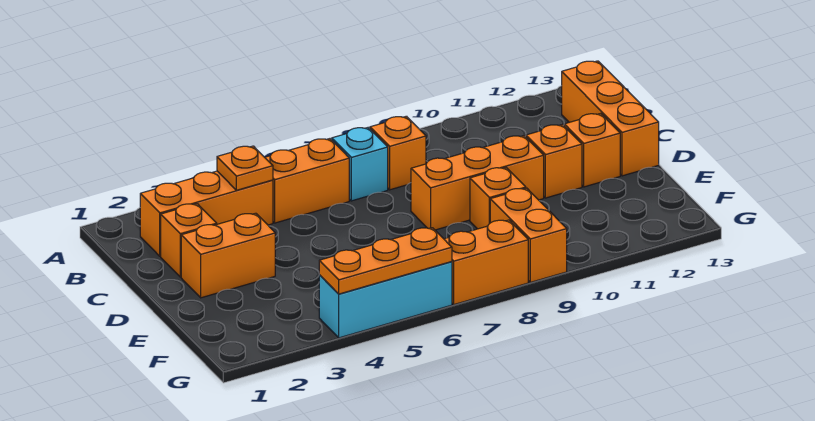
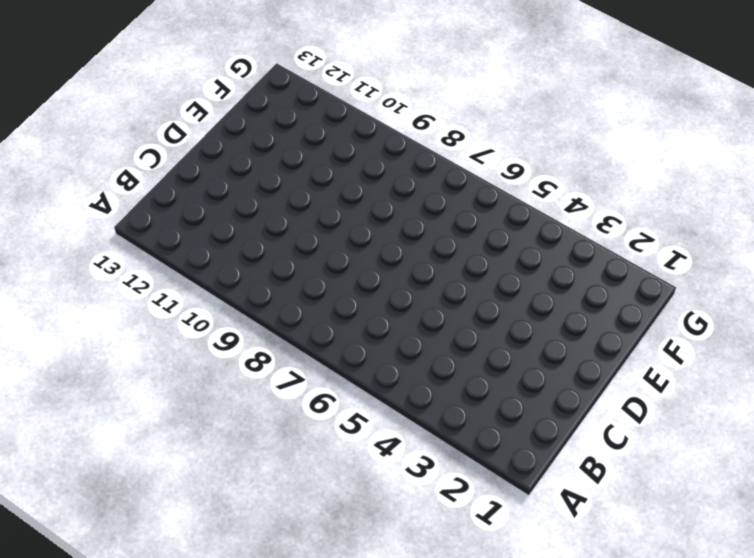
none -> orange brick B2:B4 level 1
none -> orange brick B5:B6 level 1
none -> cyan brick B7 level 1

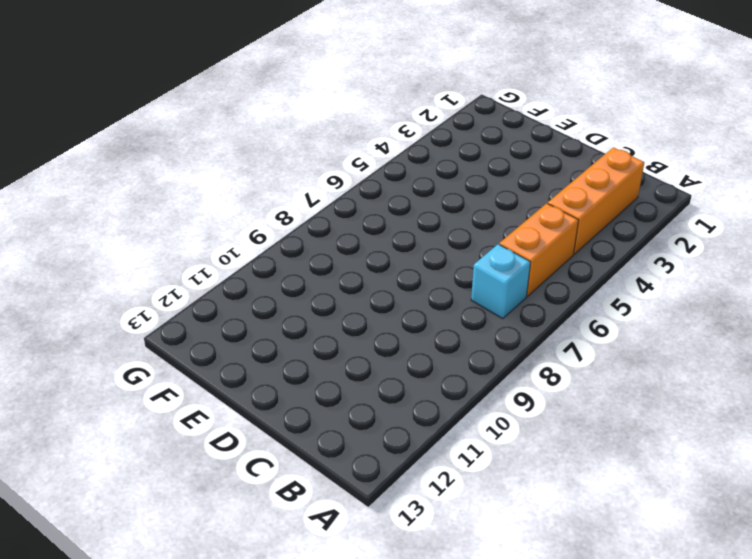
none -> orange brick B8 level 1
none -> orange brick B13:D13 level 1
none -> orange brick C2 level 1

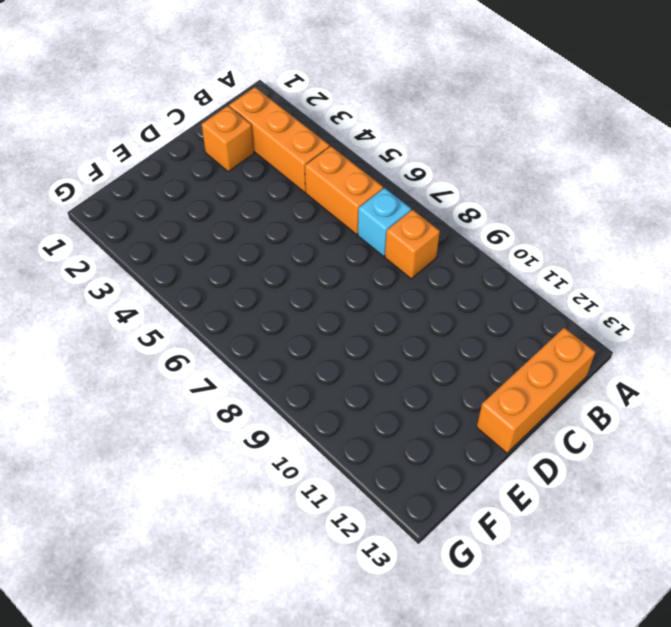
none -> orange brick D2:D3 level 1
none -> orange brick D8:D10 level 1
none -> orange brick D11 level 1

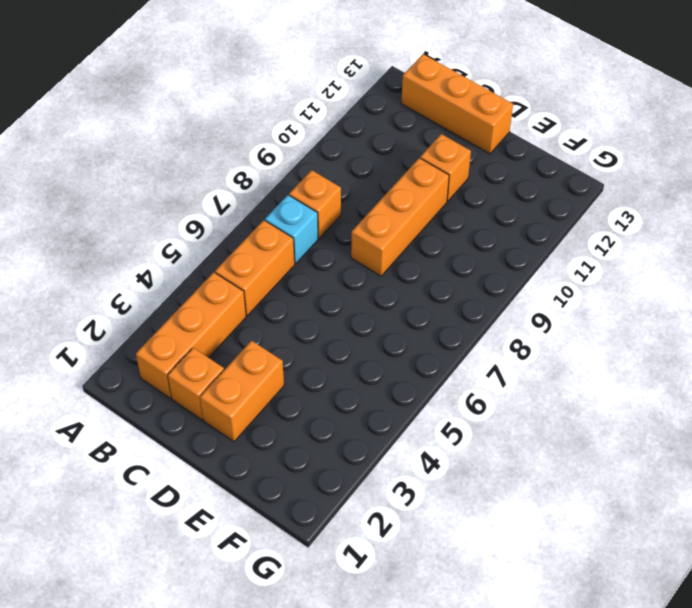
none -> orange brick D12 level 1
none -> orange brick E9 level 1
none -> orange brick F9:G9 level 1

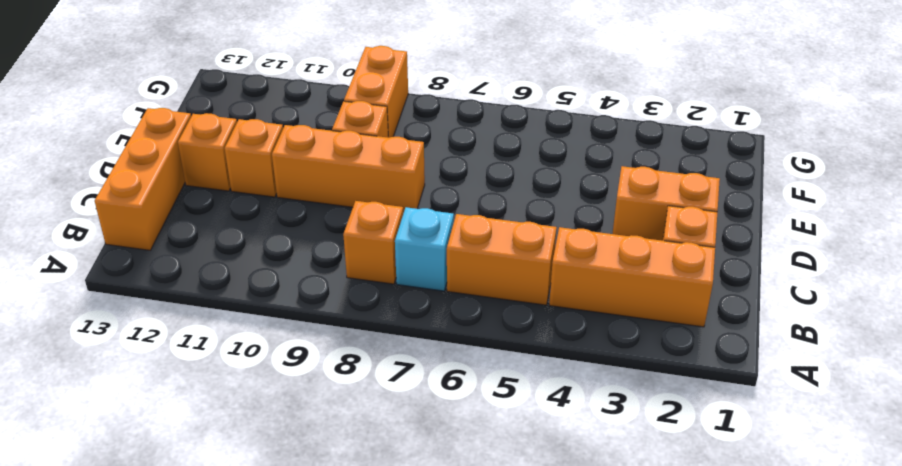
none -> cyan brick G4:G6 level 1
none -> orange brick G7:G8 level 1
none -> orange plate B4 level 2

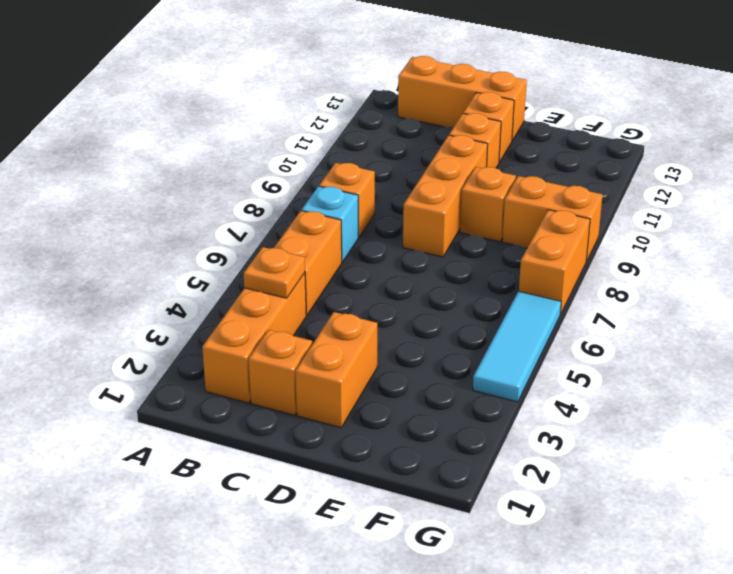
cyan tile G4:G6 level 1 -> cyan brick G4:G6 level 1
none -> orange plate G4:G6 level 2

